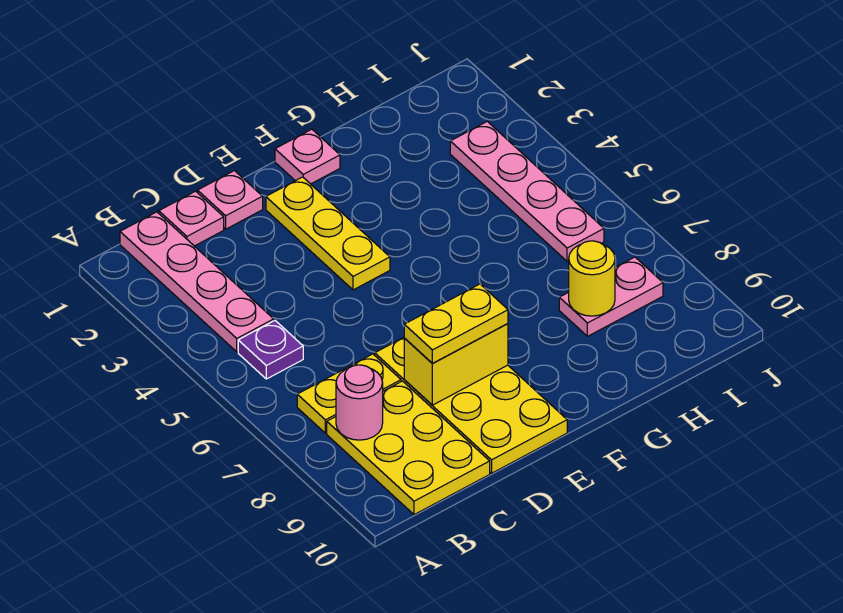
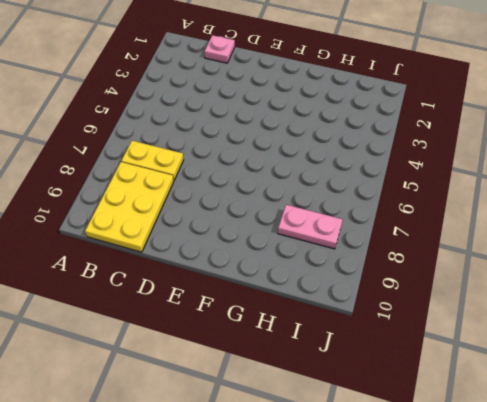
none -> pink plate B1:B4 level 1
none -> purple plate B5 level 1
none -> pink plate D1 level 1

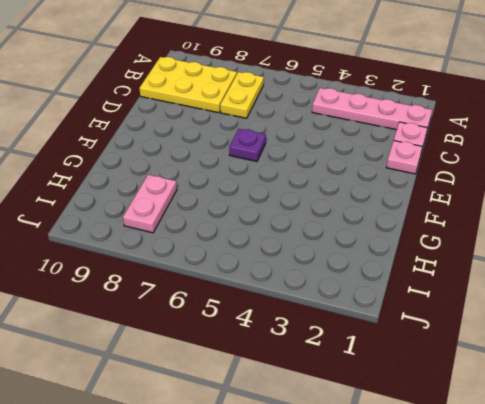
purple plate E6 level 1 -> purple plate B5 level 1
none -> yellow plate D7:E10 level 1
none -> yellow plate E2:E4 level 1
none -> pink plate F1 level 1

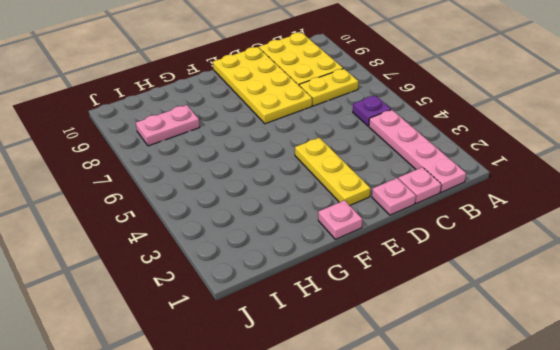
none -> pink plate I3:I6 level 1
none -> pink round brick B8 level 2
none -> yellow brick D8:E8 level 2

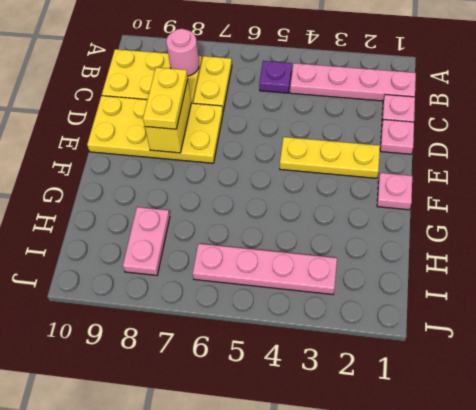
none -> yellow round brick H8 level 2

